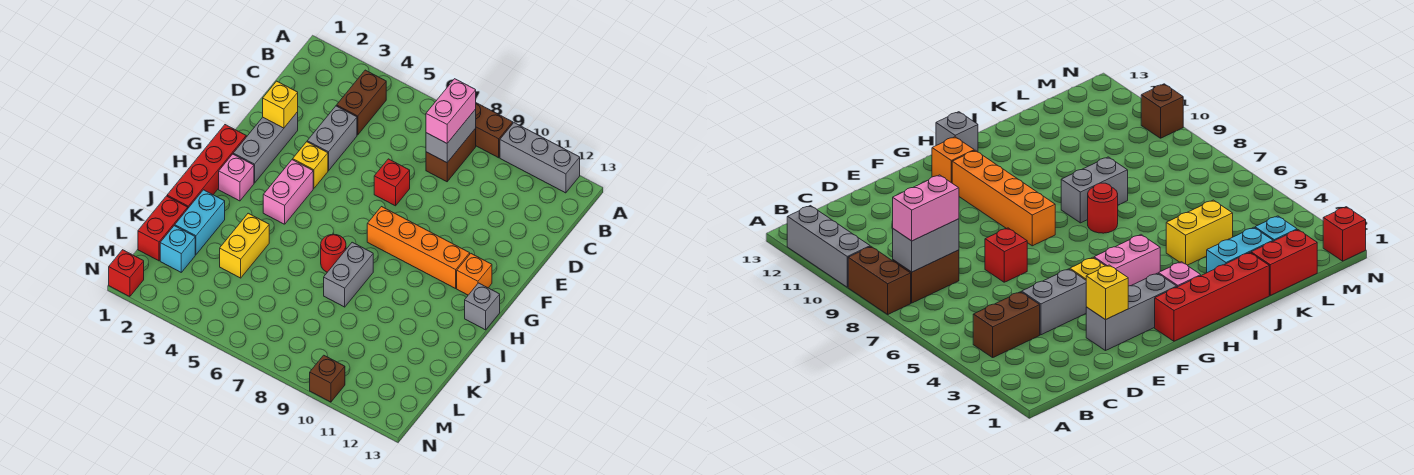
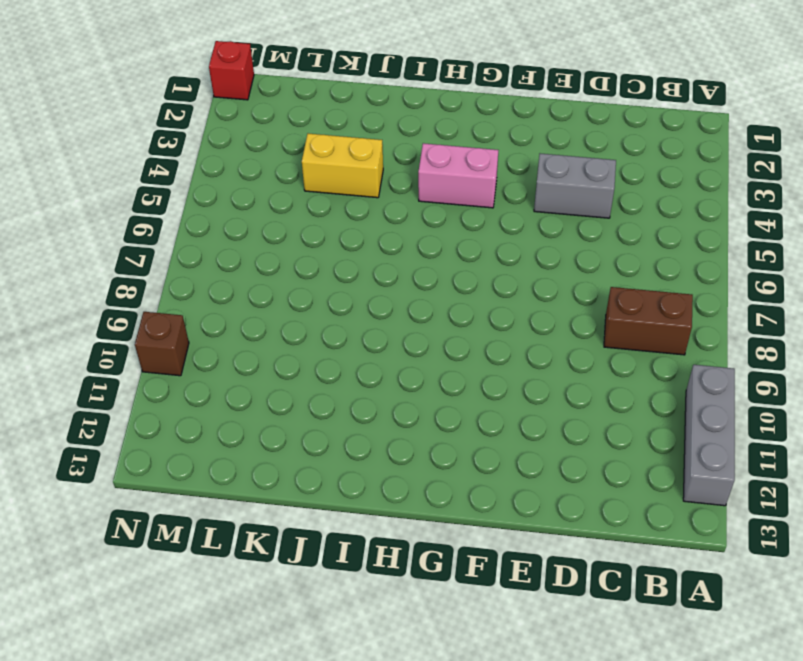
none -> brown brick A8:A9 level 1
none -> brown brick B4:C4 level 1
none -> grey brick E2:G2 level 1

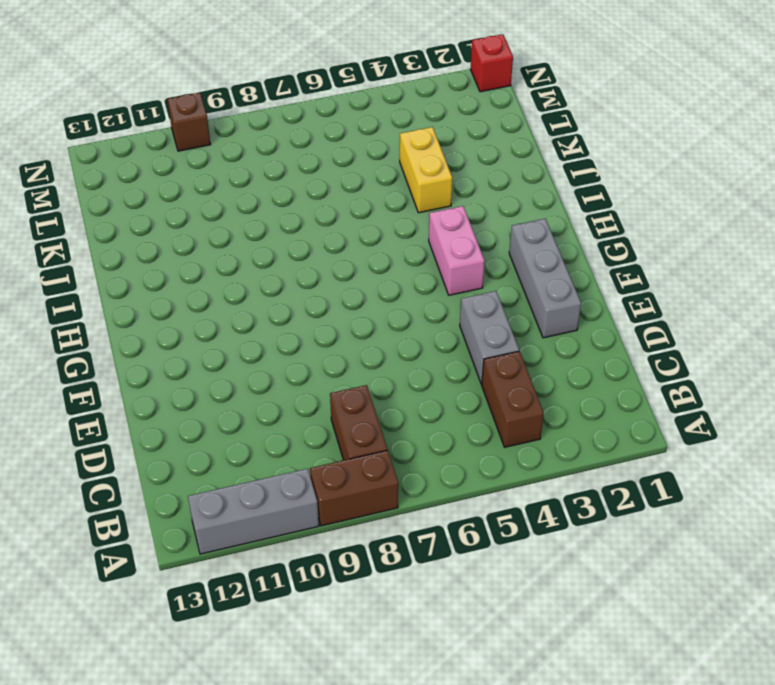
none -> red brick E7 level 1
none -> yellow brick F4 level 1
none -> red brick G1:J1 level 1

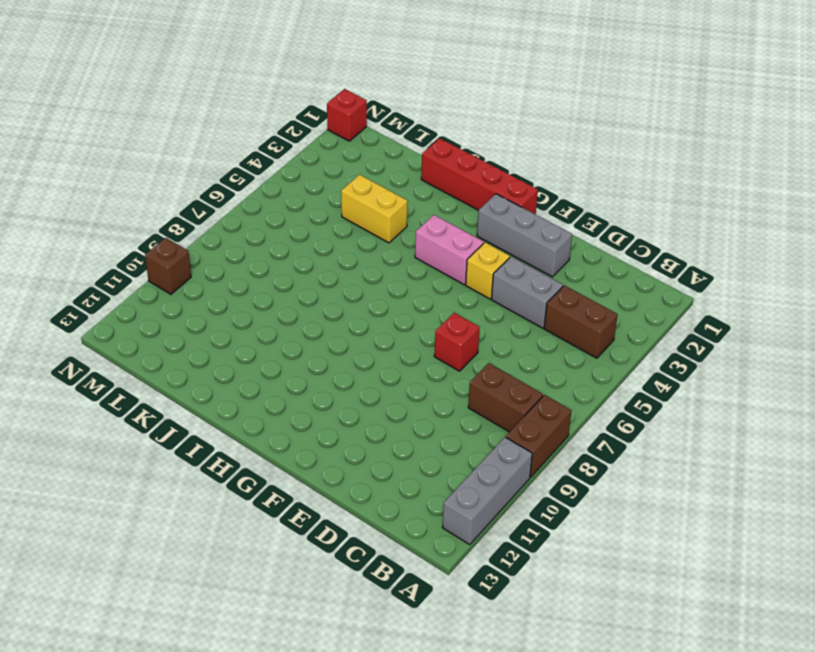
none -> orange brick G8:G11 level 1
none -> orange brick G12 level 1
none -> pink brick H2 level 1

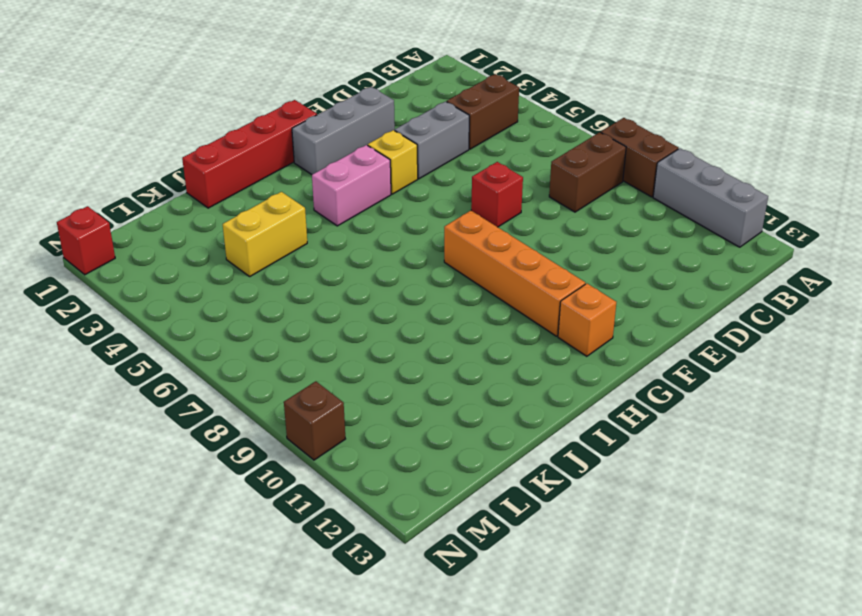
none -> pink brick H2 level 1
none -> grey brick H13 level 1
none -> red round brick I7 level 1

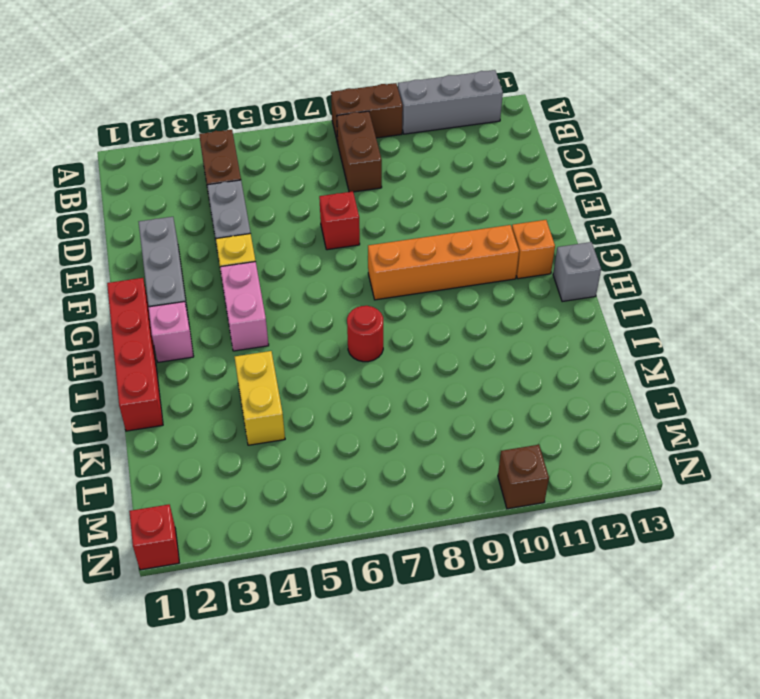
none -> grey brick I8:J8 level 1
none -> cyan brick J2:K2 level 1
none -> red brick K1:L1 level 1

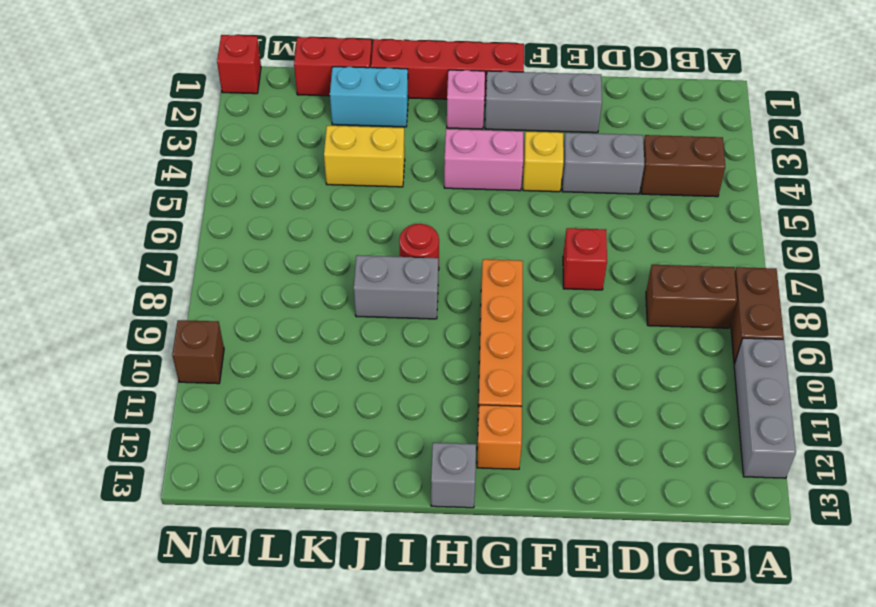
none -> cyan brick L2 level 1
none -> grey brick B8:C8 level 2
none -> yellow brick E2 level 2

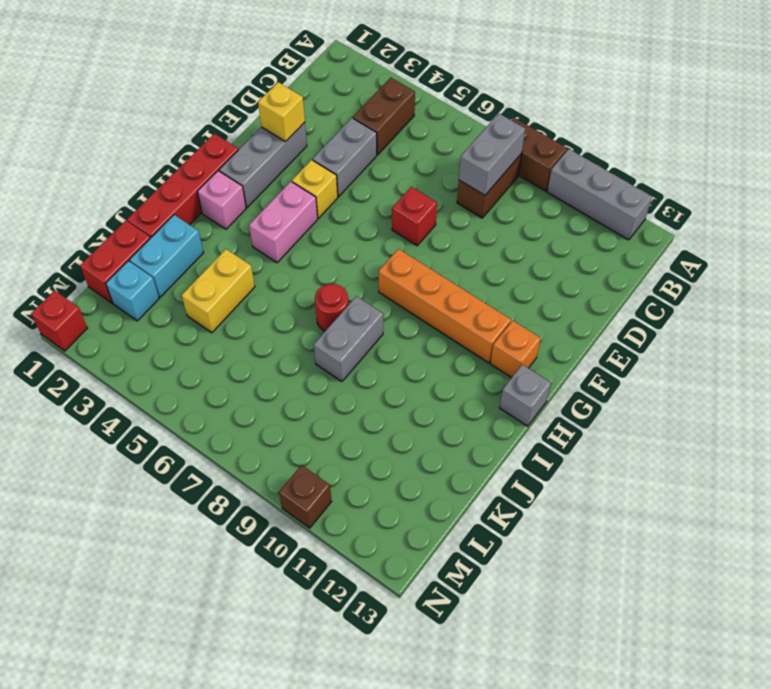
none -> pink brick B8:C8 level 3

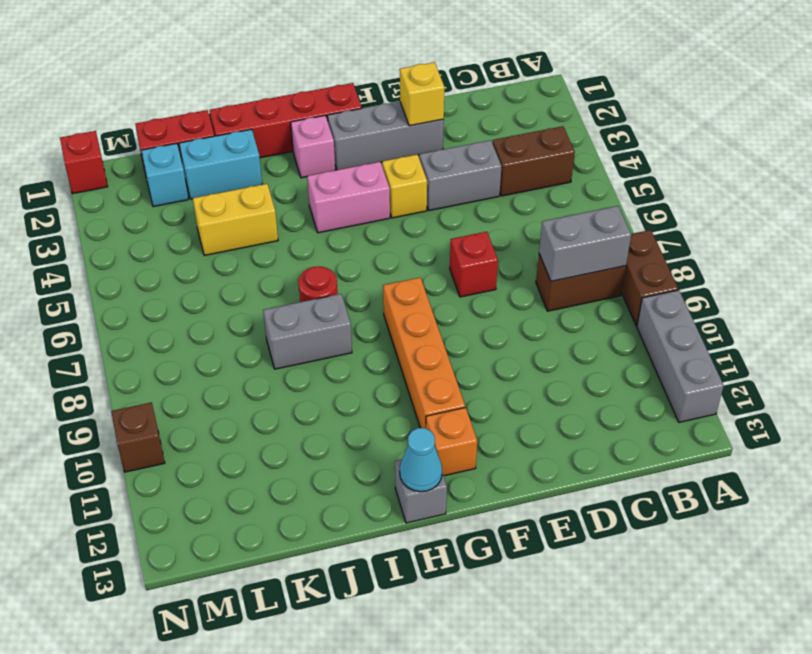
cyan cone H13 level 2 -> none
none -> pink brick B8:C8 level 3

